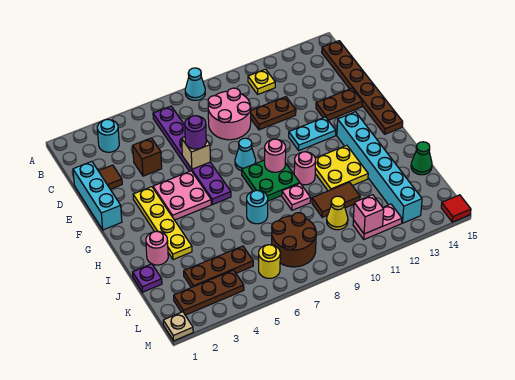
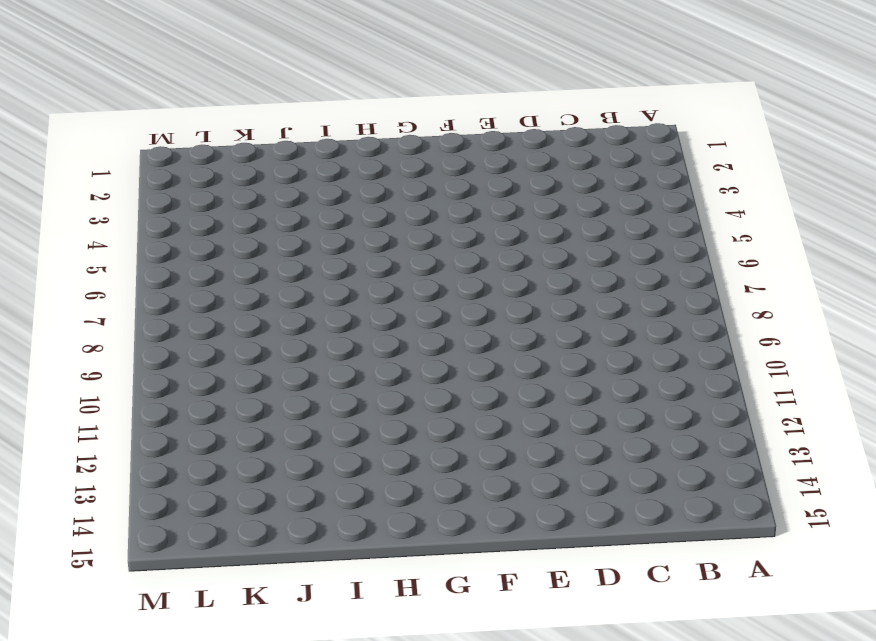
none -> cyan cone A8 level 1
none -> cyan round brick B3 level 1
none -> purple plate B6:G6 level 1
none -> yellow plate B11 level 1

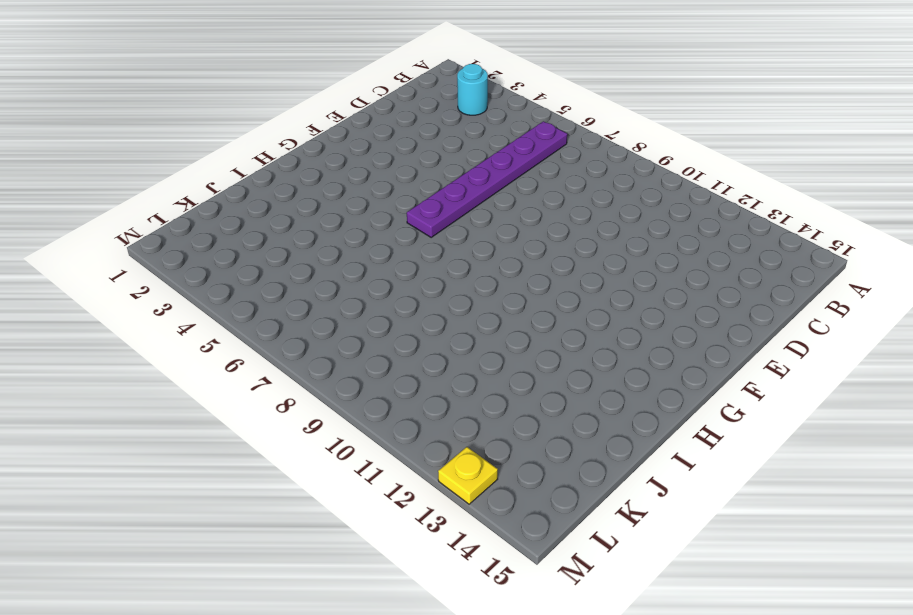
yellow plate M13 level 1 -> yellow plate B11 level 1
none -> cyan cone A8 level 1
none -> brown plate B15:G15 level 1
none -> pink round brick C8:D9 level 1
none -> cyan brick D1:F1 level 1

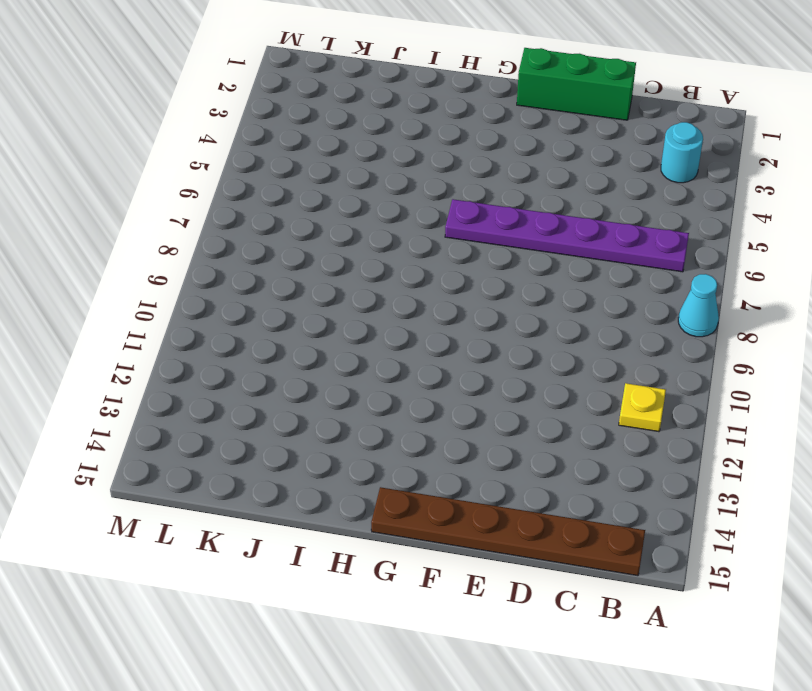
green brick D1:F1 level 1 -> cyan brick D1:F1 level 1
none -> pink round brick C8:D9 level 1
none -> brown tile D2 level 1
none -> brown brick D4 level 1
none -> brown plate D10:D11 level 1

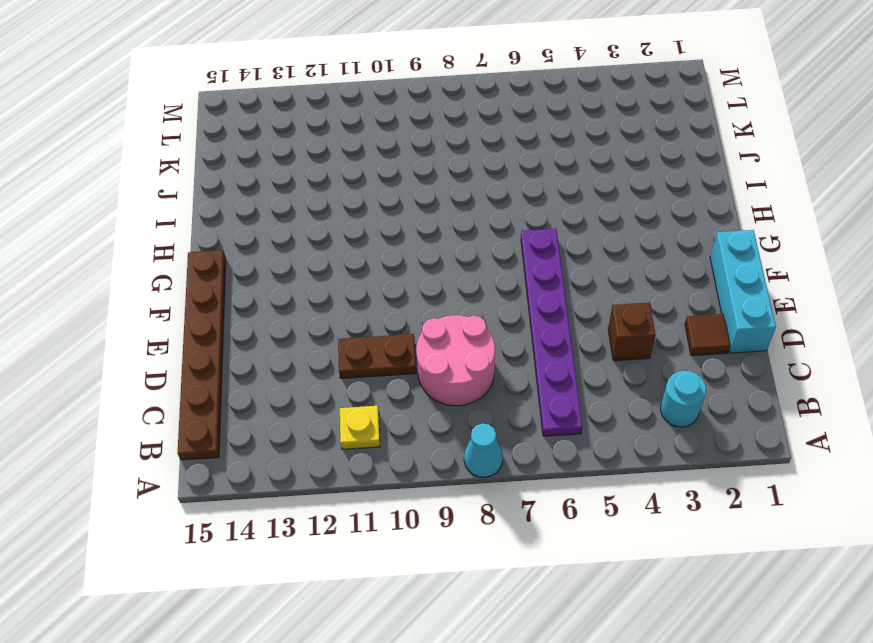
none -> brown plate E13:E14 level 1
none -> yellow plate F3:I3 level 1
none -> pink plate F4:G5 level 1
none -> cyan cone F8 level 1

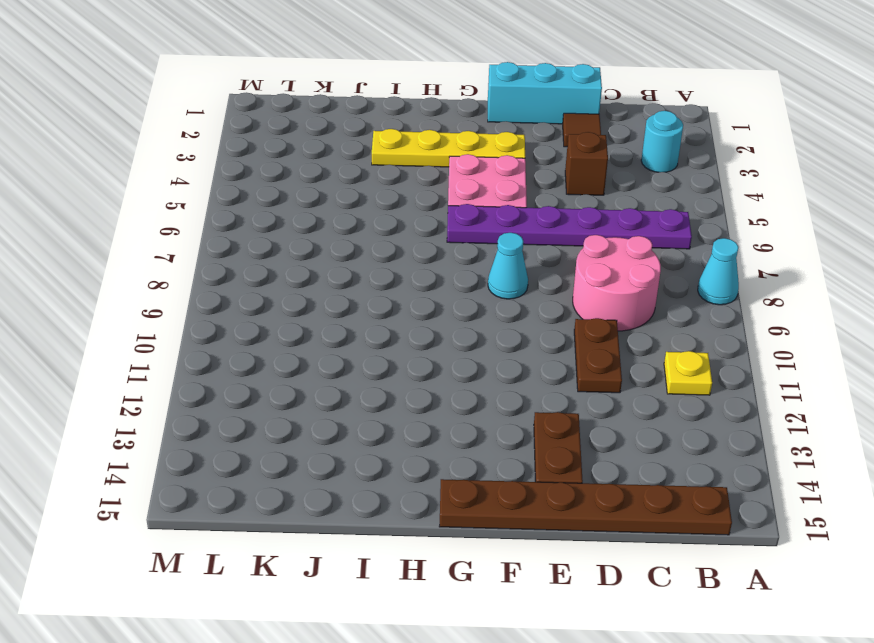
none -> cyan plate F11:F12 level 1
none -> green plate G8:H9 level 1
none -> cyan brick G13:L13 level 1
none -> pink round brick H10 level 1

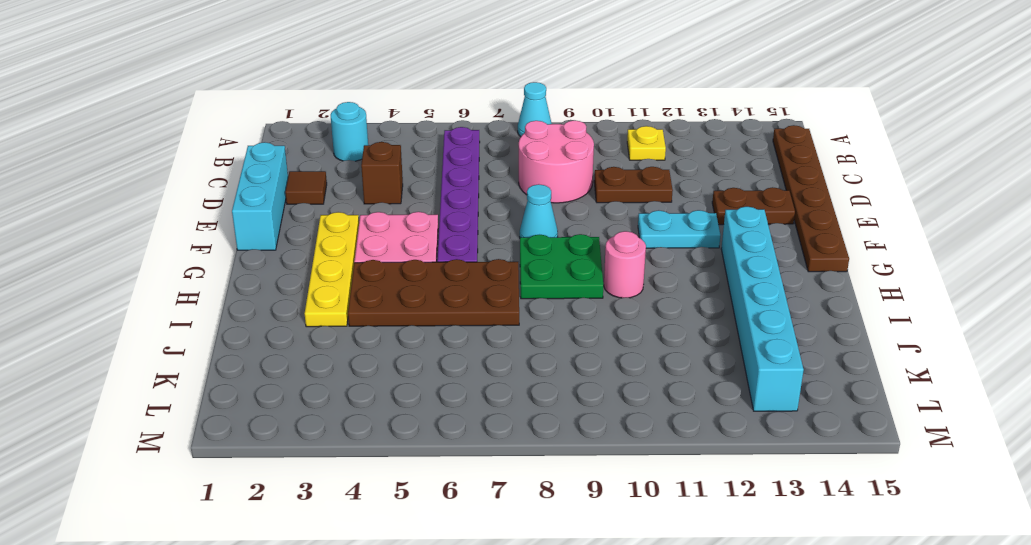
brown plate H4:I7 level 1 -> cyan round brick I7 level 1
none -> yellow plate H11:I12 level 1
none -> pink round brick I2 level 1
none -> pink plate I9 level 1
none -> purple plate J1 level 1

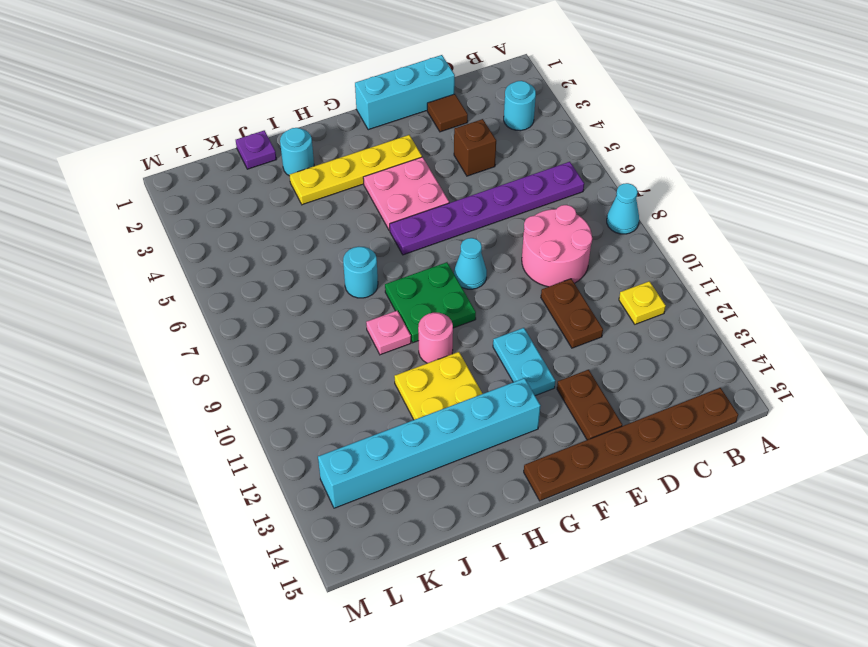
cyan round brick I2 level 1 -> pink round brick I2 level 1
none -> brown tile J10:J11 level 1
none -> green cone J15 level 1
none -> brown plate K3:K5 level 1
none -> brown round brick K7:L8 level 1

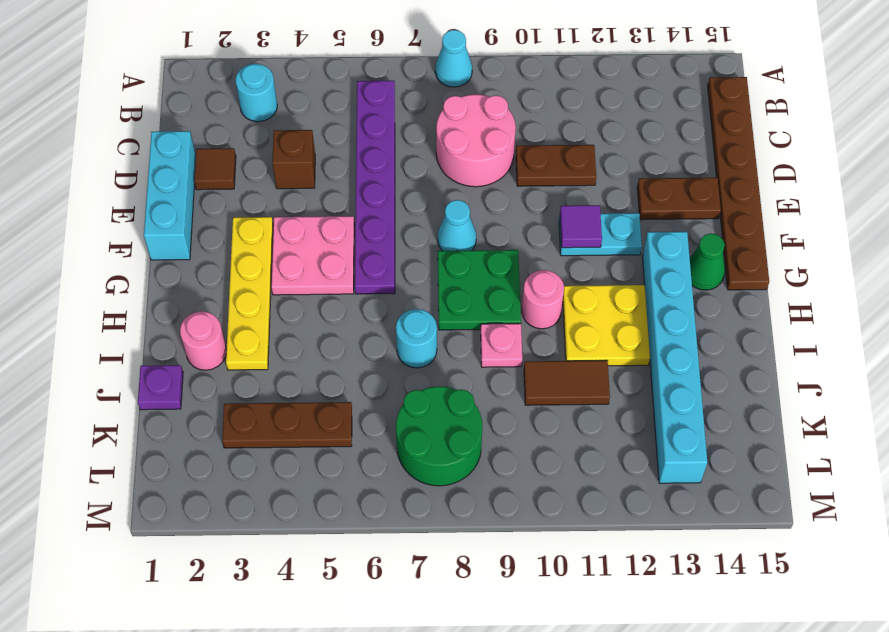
purple tile F11 level 2 -> none
green cone G14 level 1 -> green cone J15 level 1
green round brick K7:L8 level 1 -> brown round brick K7:L8 level 1
none -> yellow plate B11 level 1
none -> yellow cone K10 level 1
none -> brown plate L2:L4 level 1
none -> yellow round brick L6 level 1

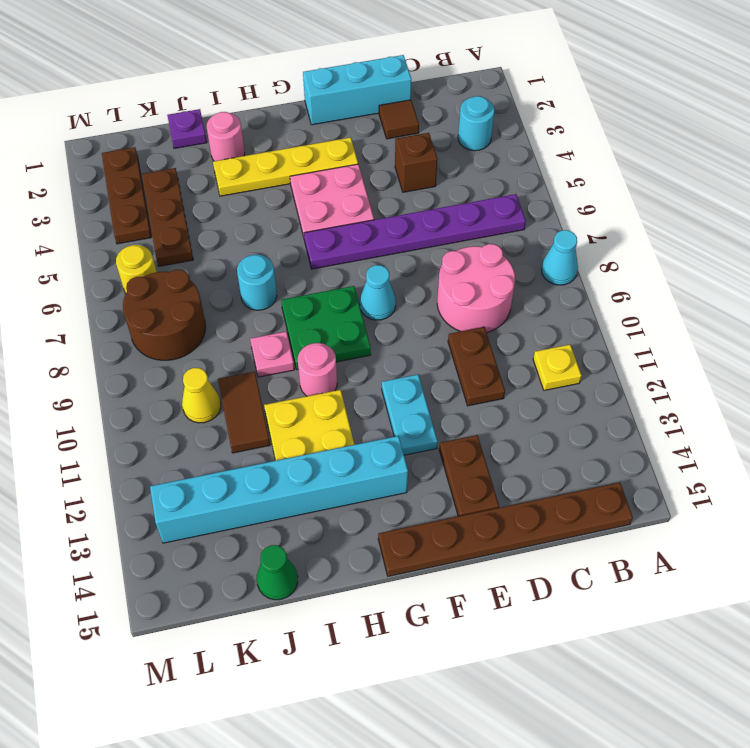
none -> pink plate L11:L12 level 1
none -> tan plate M1 level 1
none -> red tile M15 level 1
none -> tan brick E6 level 2

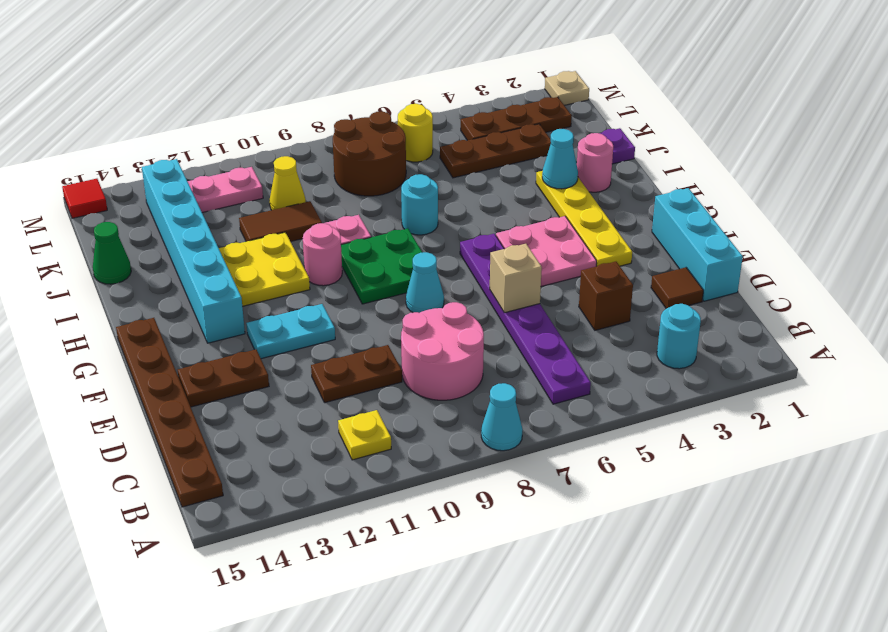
cyan cone I3 level 2 -> none
none -> pink round brick G9 level 2
none -> pink brick L11 level 2
none -> purple round brick E6 level 3

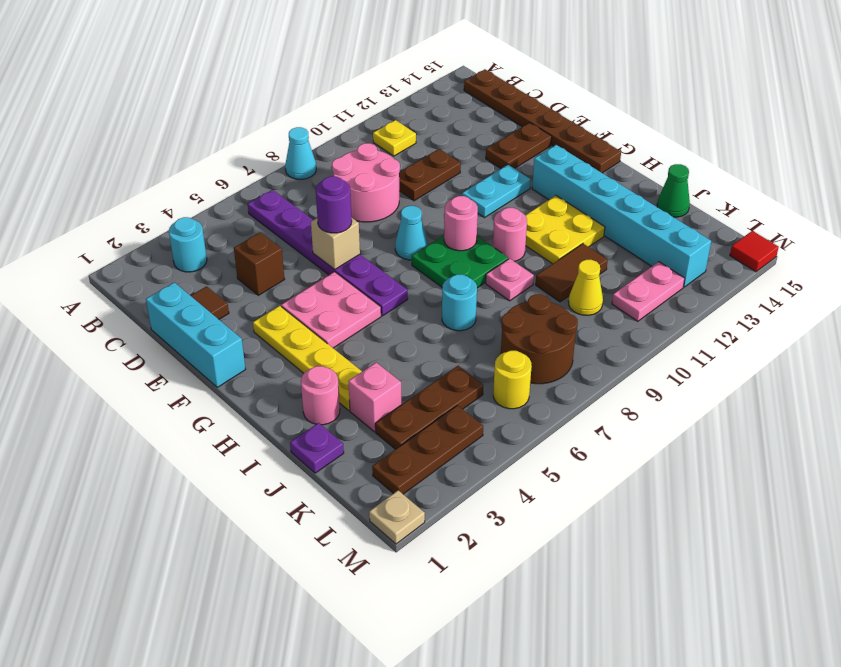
pink brick J3 level 1 -> pink brick L11 level 2

